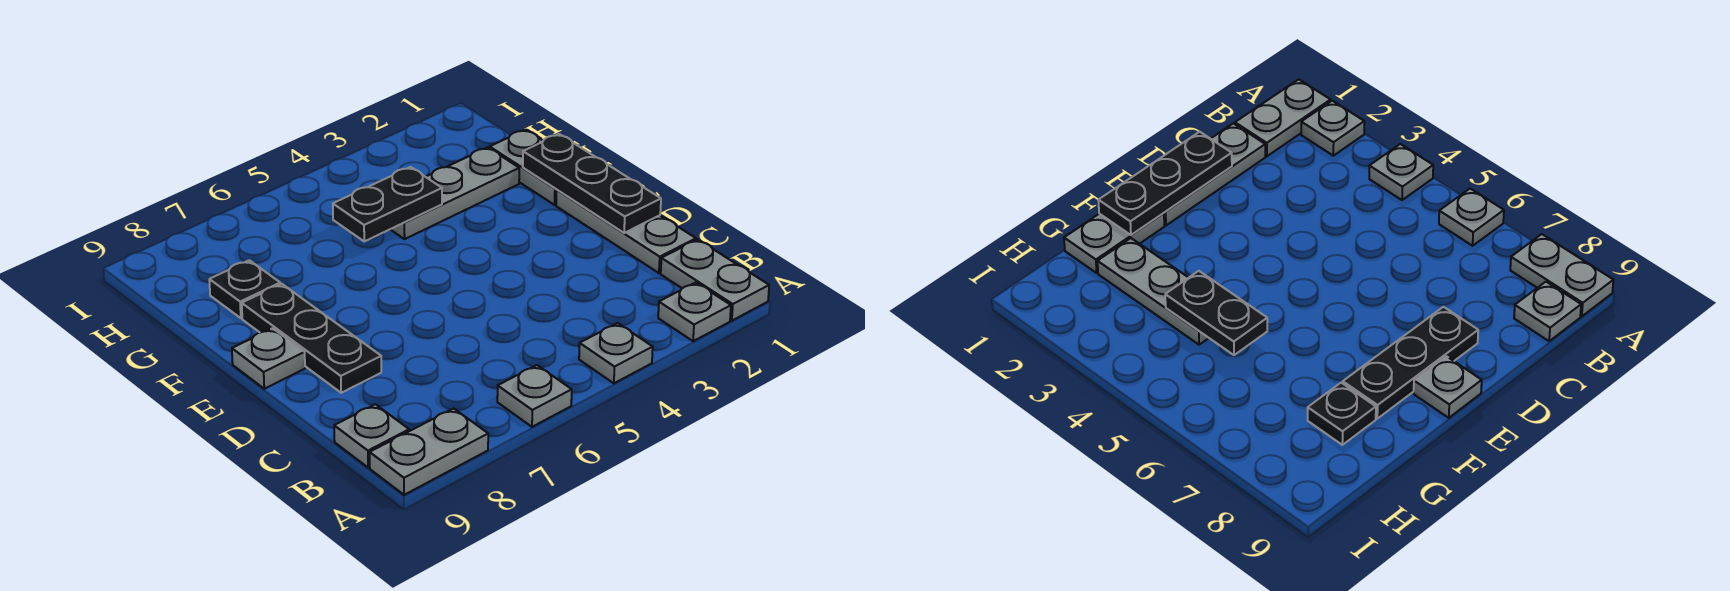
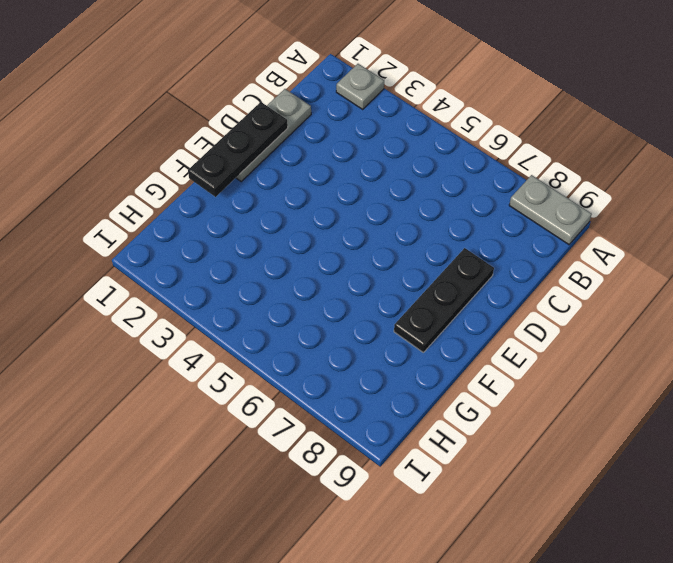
none -> grey plate A1:B1 level 1
none -> grey plate A4 level 1
none -> grey plate A6 level 1

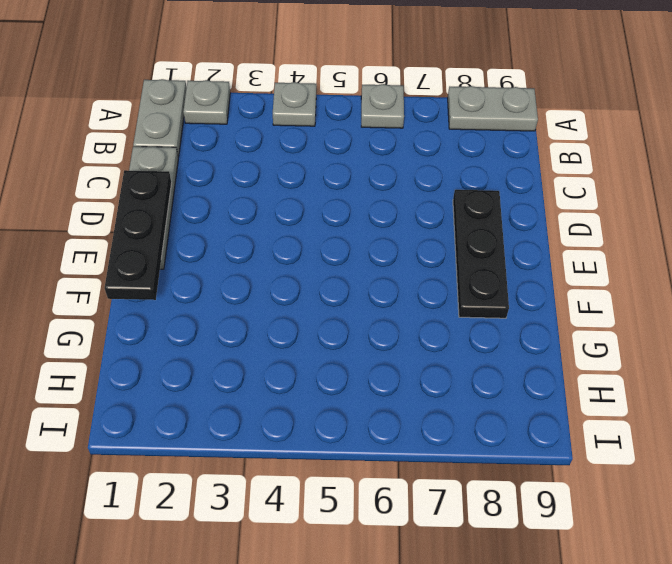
none -> grey plate B9 level 1
none -> grey plate E9 level 1
none -> grey plate F1:G1 level 1

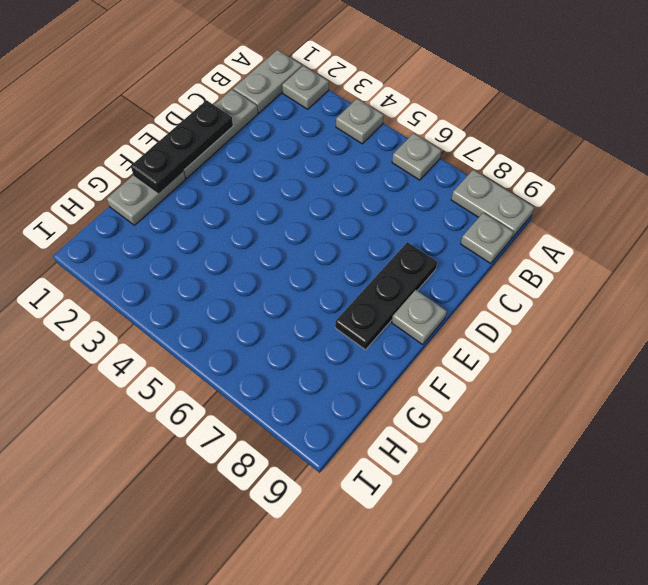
none -> grey plate G2:G4 level 1
none -> black plate G8 level 1
none -> black plate G4:G5 level 2

